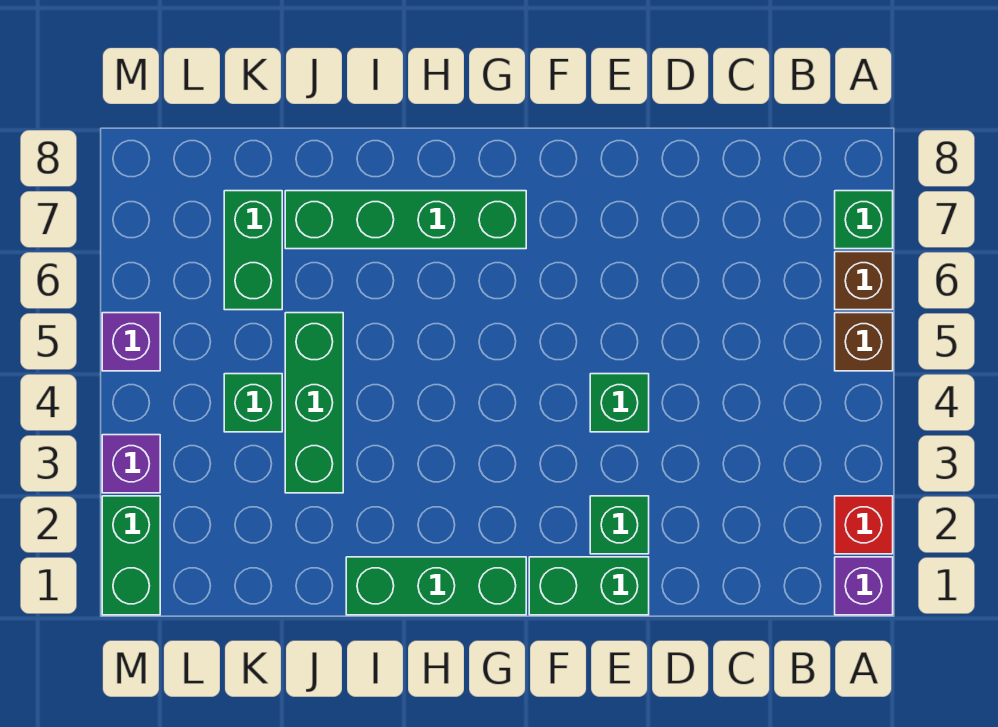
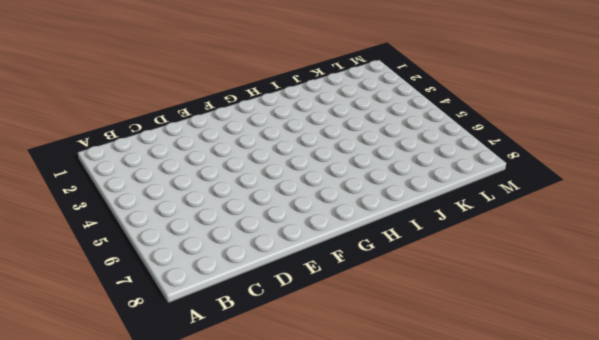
none -> purple brick A1 level 1
none -> red brick A2 level 1
none -> brown brick A5 level 1

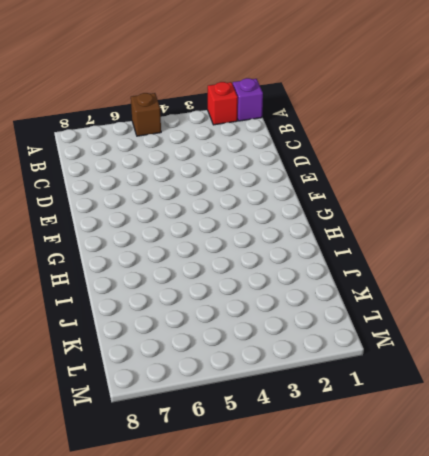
none -> brown brick A6 level 1
none -> green brick A7 level 1
none -> green brick E1:F1 level 1

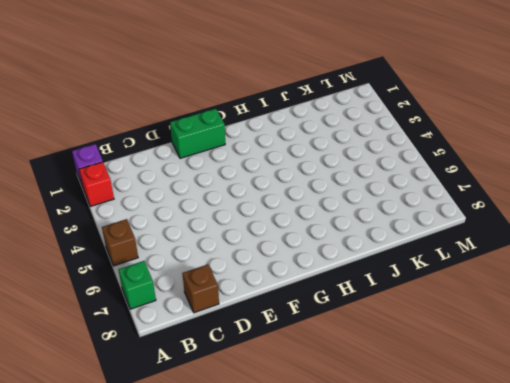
brown brick C8 level 1 -> brown brick A6 level 1
none -> green brick E2 level 1
none -> green brick E4 level 1
none -> green brick G1:I1 level 1

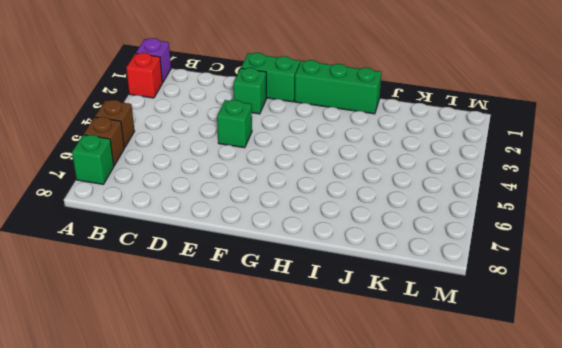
none -> green brick G7:J7 level 1
none -> green brick J3:J5 level 1
none -> green brick K4 level 1

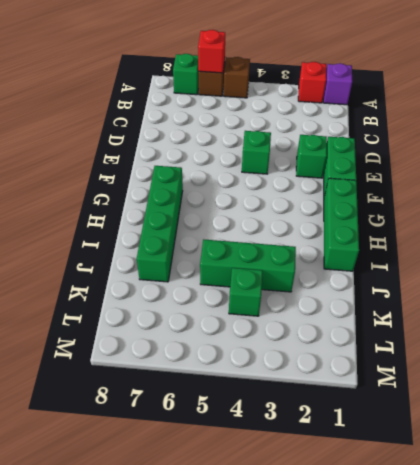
red brick A6 level 2 -> none
none -> green brick K6:K7 level 1
none -> green brick M1:M2 level 1
none -> purple brick M3 level 1

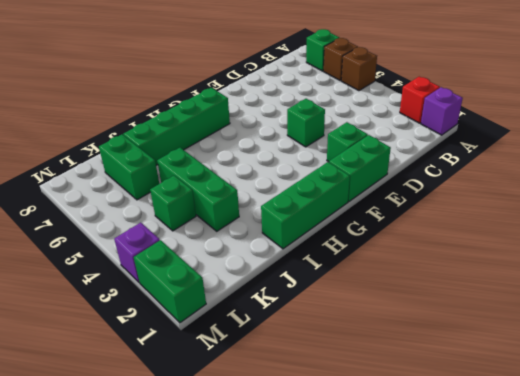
none -> purple brick M5 level 1

